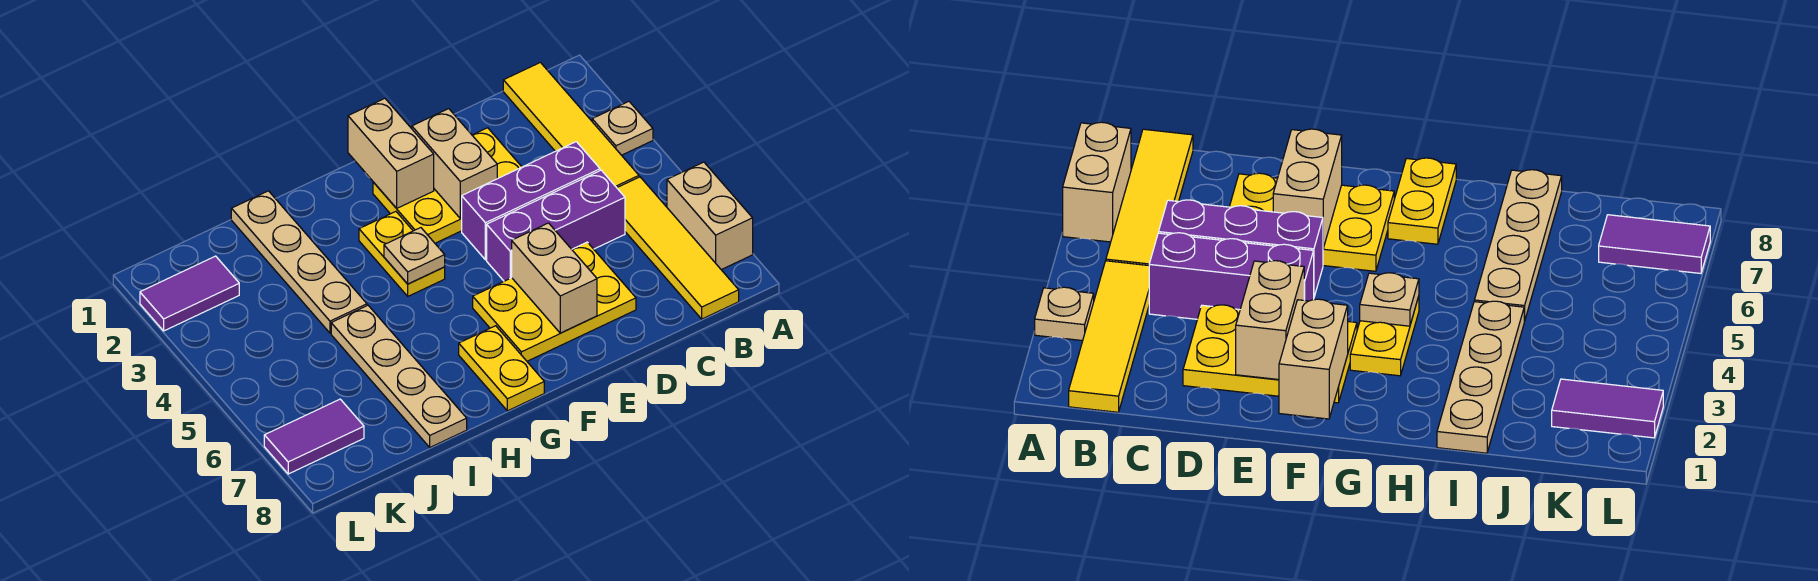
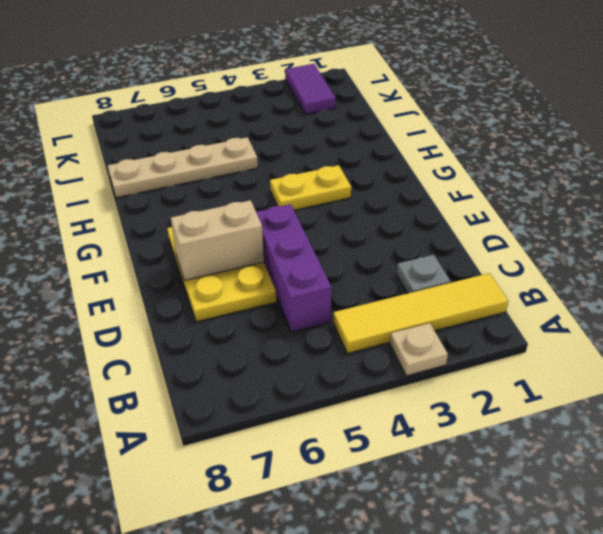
grey plate C2 level 1 -> none
none -> tan brick A6:A7 level 1
none -> yellow tile B5:B8 level 1
none -> purple brick C4:E4 level 1

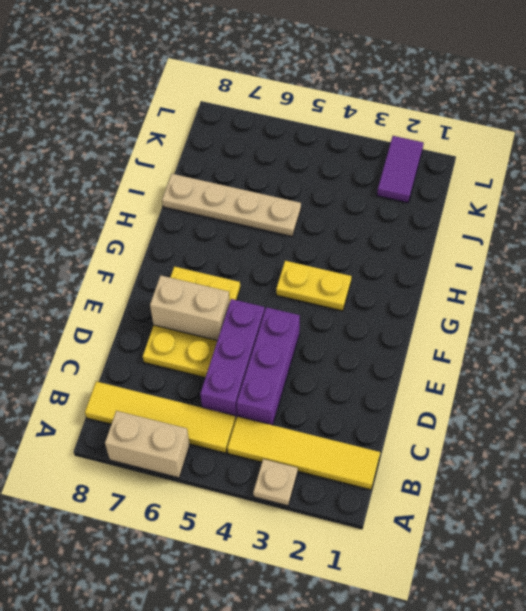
none -> yellow plate D2:F3 level 1
none -> yellow plate G7:G8 level 1
none -> tan plate I1:I4 level 1

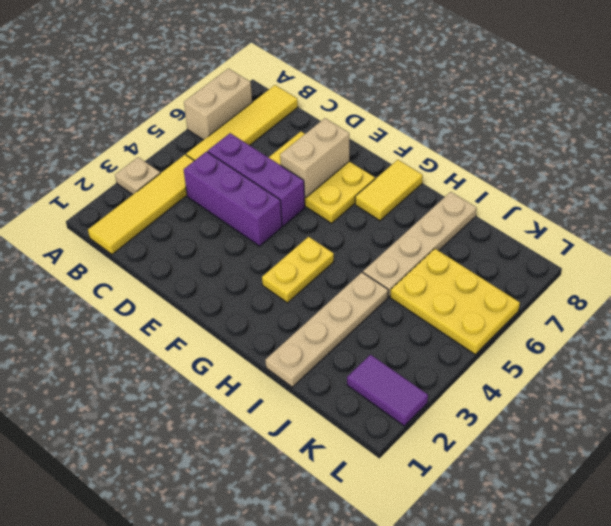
yellow tile G7:G8 level 1 -> yellow plate G7:G8 level 1
yellow plate J5:L6 level 1 -> yellow plate D2:F3 level 1
none -> purple tile K7:L7 level 1
none -> tan brick E2:E3 level 2
none -> tan brick F1:F2 level 2

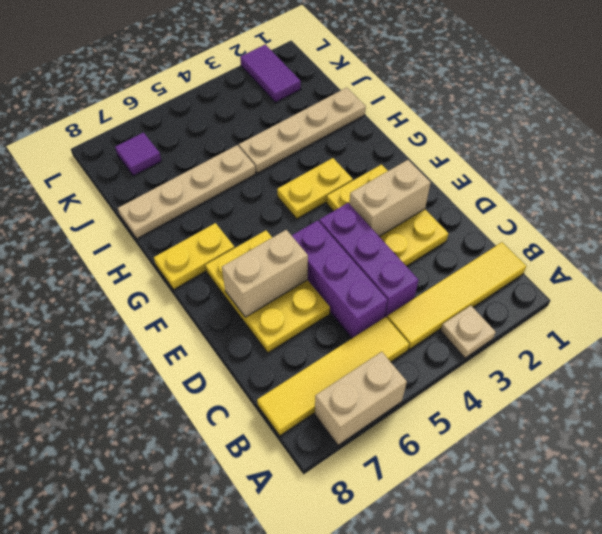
purple tile K7 level 1 -> purple tile K7:L7 level 1
none -> tan brick F1:F2 level 2
none -> tan plate G4 level 2

